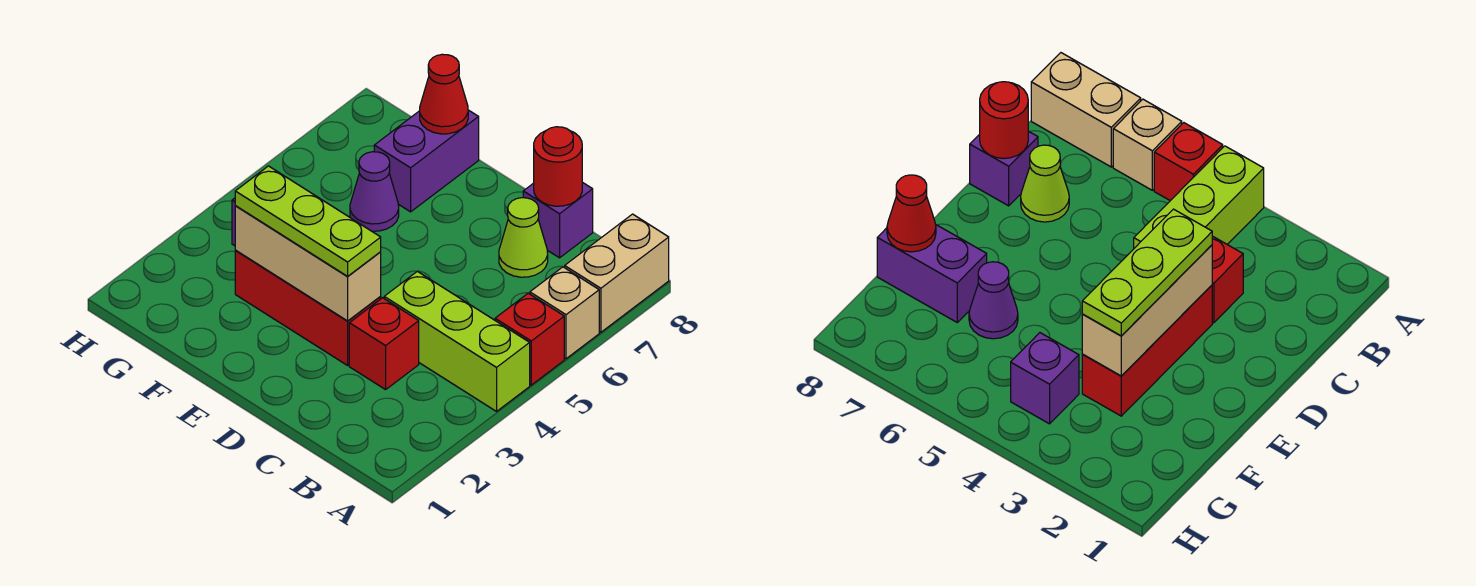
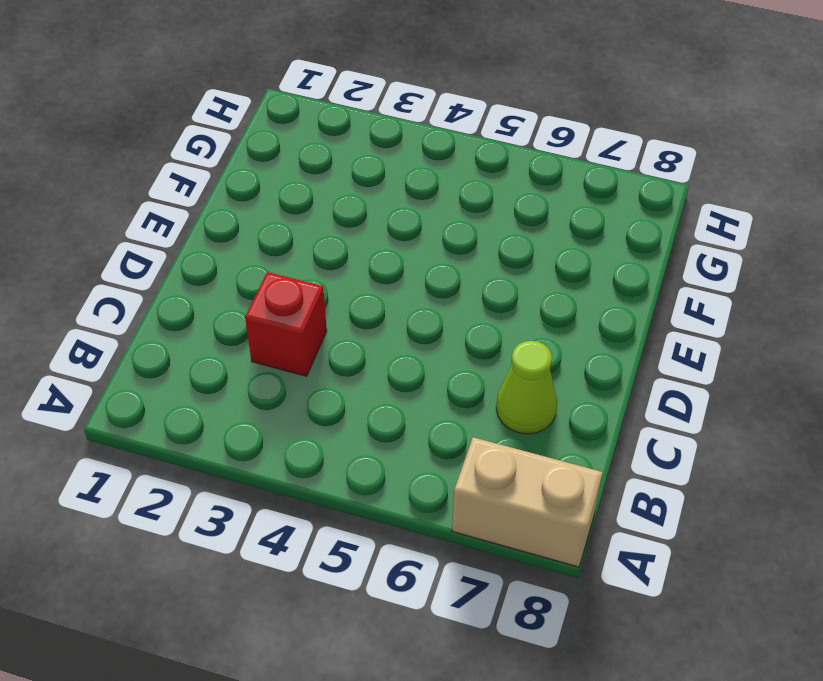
none -> lime brick A4:C4 level 1
none -> red brick A5 level 1
none -> tan brick A6 level 1

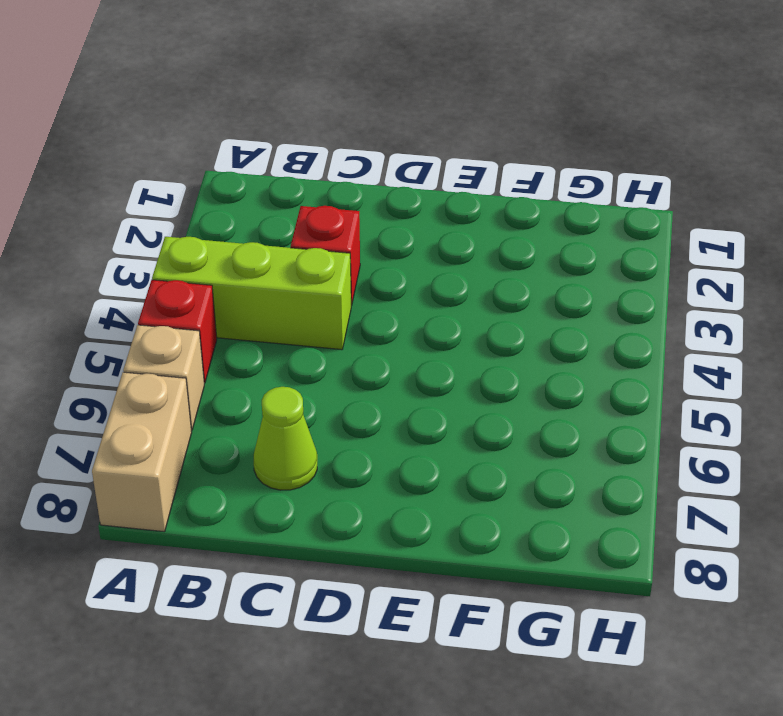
none -> purple brick C8 level 1
none -> red brick D3:F3 level 1
none -> purple cone F6 level 1

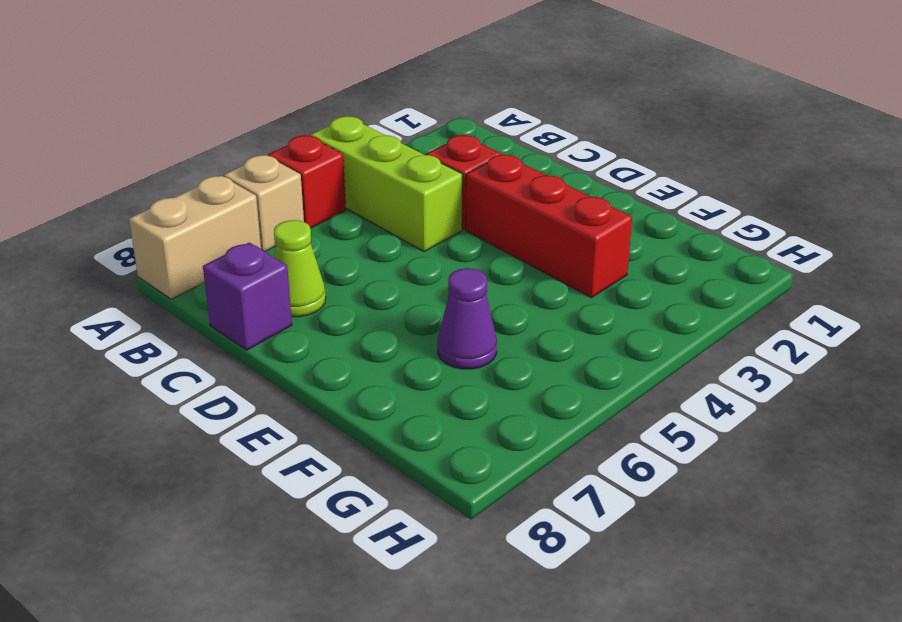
none -> purple brick F7:F8 level 1
none -> purple brick G4 level 1
none -> red round brick C8 level 2

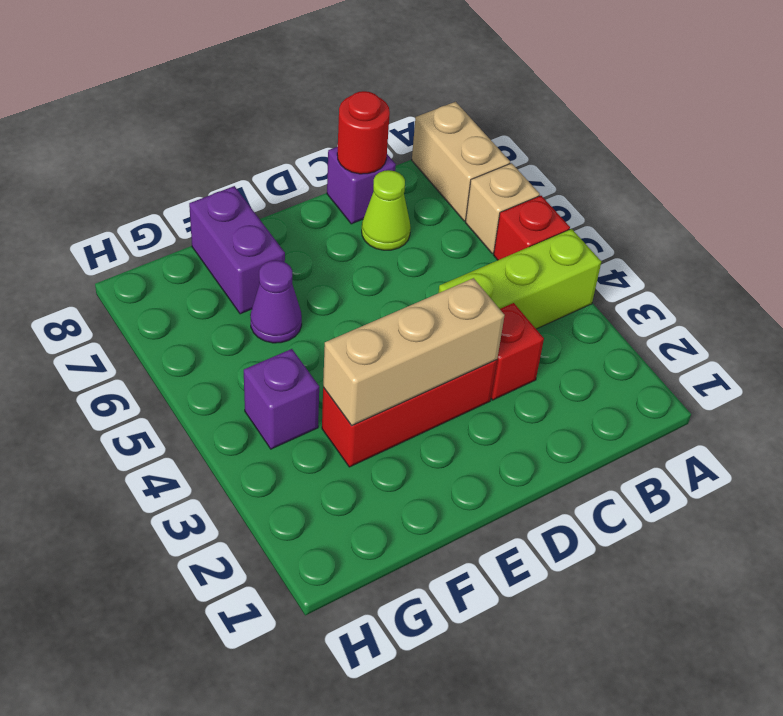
none -> red cone F8 level 2
none -> lime plate D3:F3 level 3

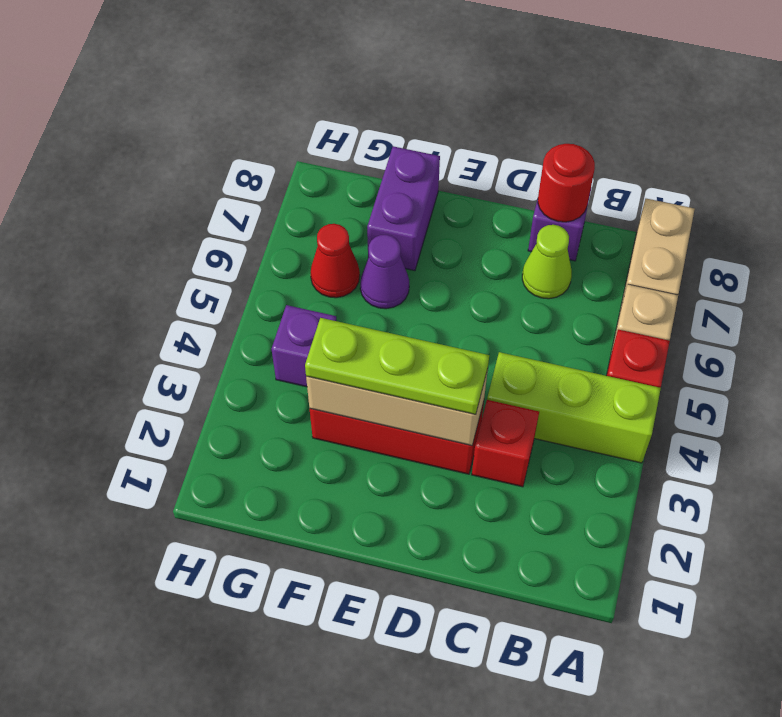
red cone G6 level 1 -> red cone F8 level 2

